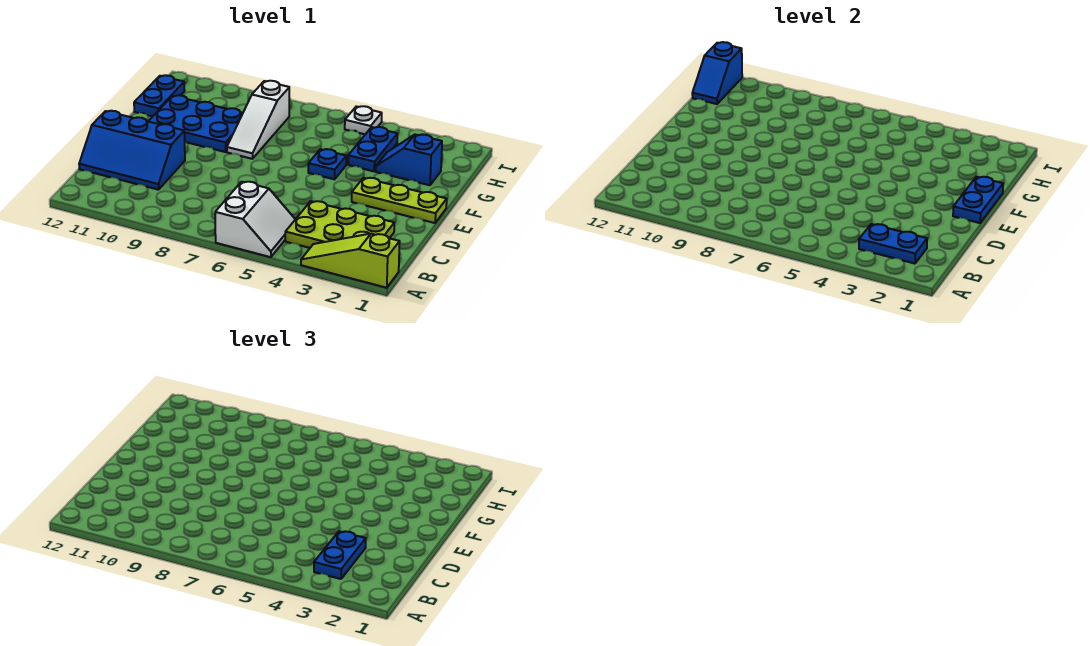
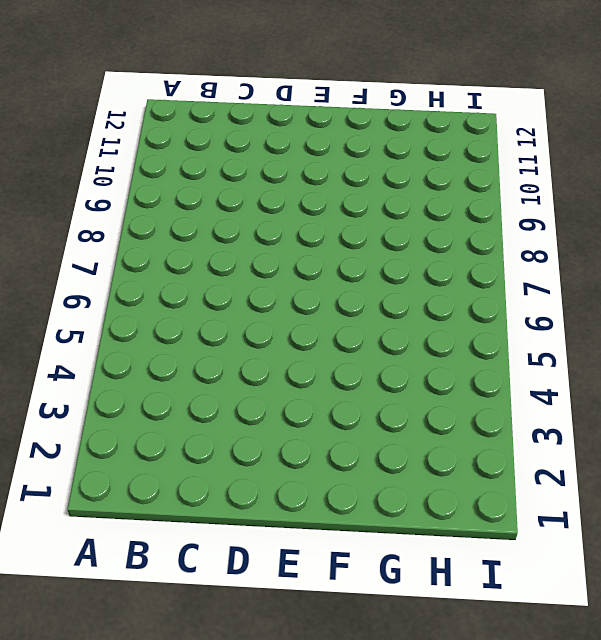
none -> lime slope A1:A3 level 1 top 1
none -> white slope A5:B6 level 1 top 6
none -> lime plate B2:C4 level 1

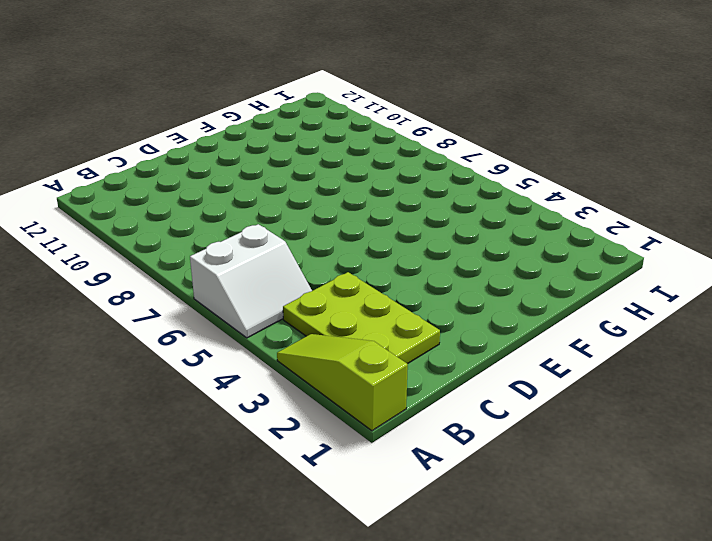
none -> blue slope C10:D12 level 1 top D
none -> lime plate E1:E3 level 1
none -> blue plate F5 level 1

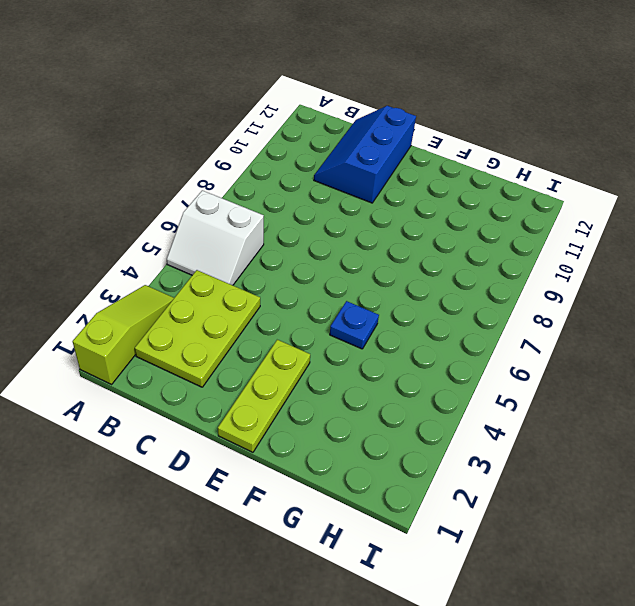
none -> white slope F8:H8 level 1 top H
none -> blue plate F9:G11 level 1
none -> blue slope G2:G3 level 1 top 2

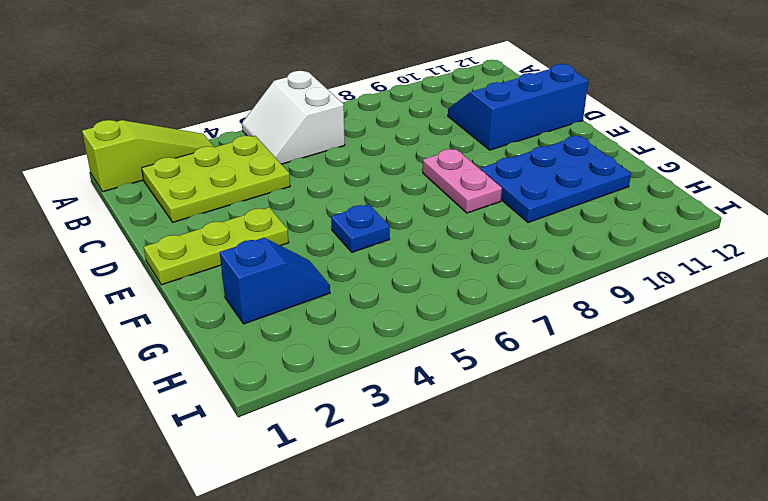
pink plate E8:F8 level 1 -> white slope F8:H8 level 1 top H
none -> blue plate G4:H4 level 1
none -> blue plate G12:H12 level 1
none -> white plate I5 level 1

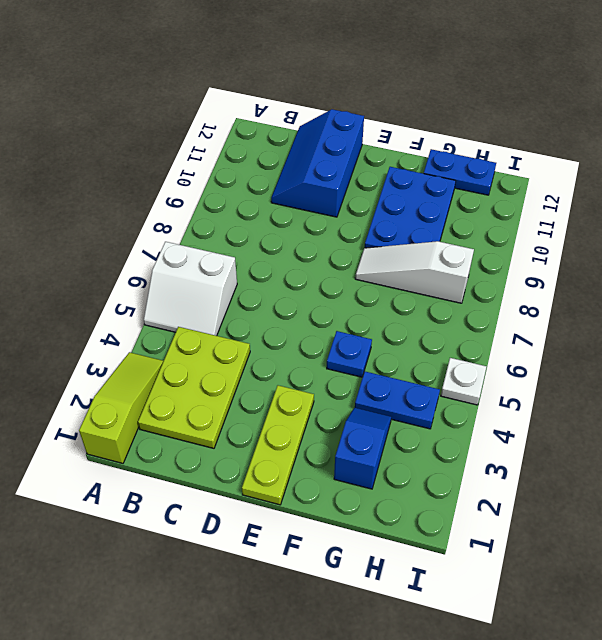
none -> blue plate B2:B3 level 2
none -> blue plate E1:F1 level 2
none -> blue slope H12:I12 level 2 top I

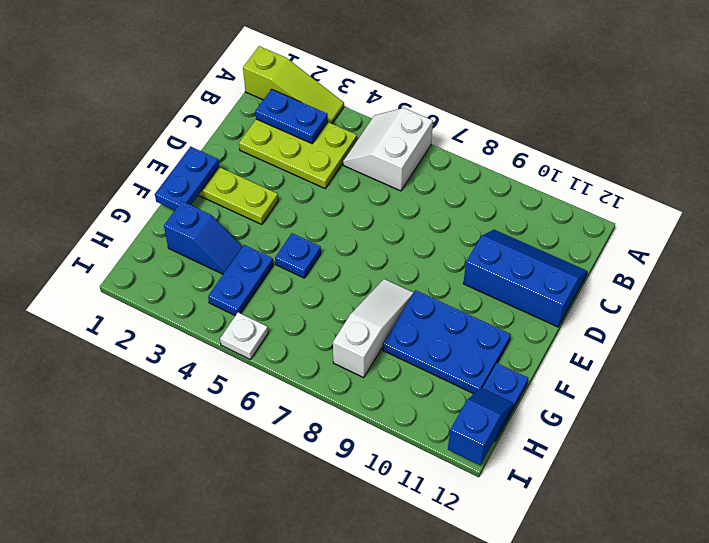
none -> blue plate B3:C3 level 3

